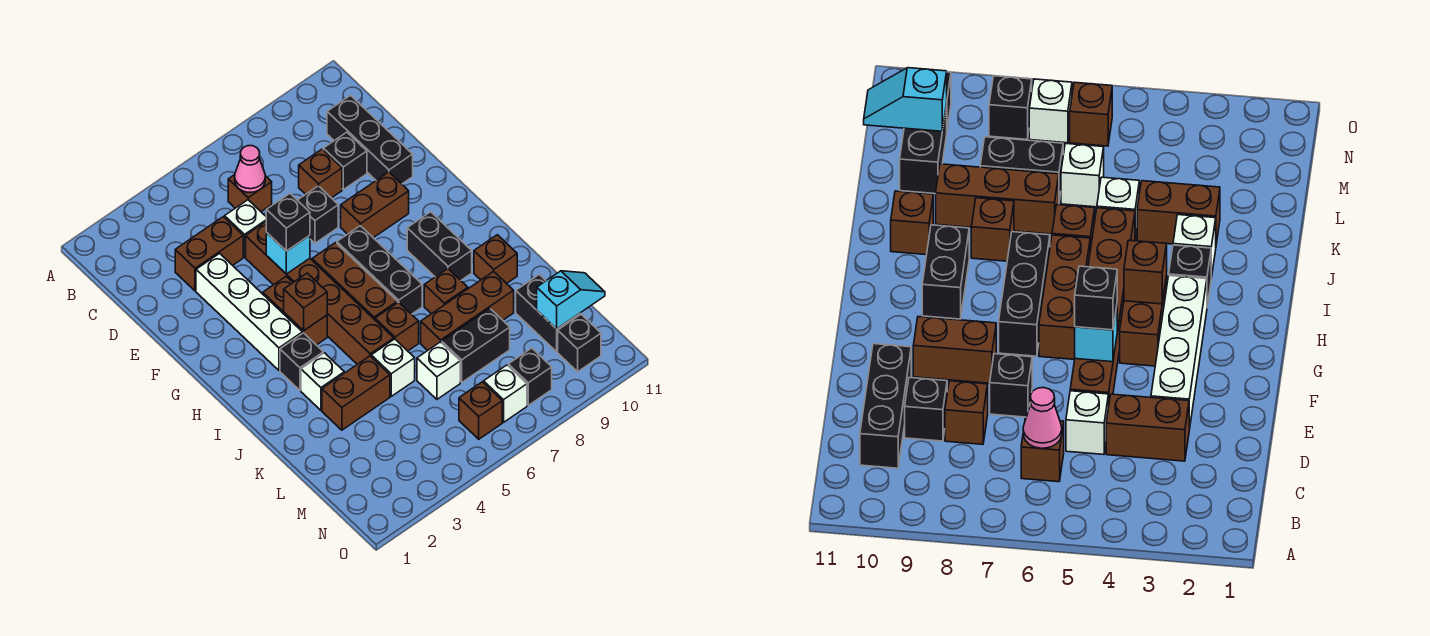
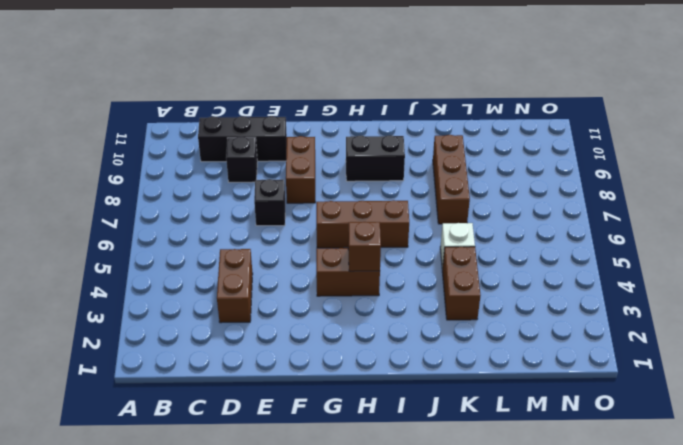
none -> brown brick C6 level 1
none -> white brick D5 level 1
none -> brown brick D8 level 1
none -> white brick E3:H3 level 1

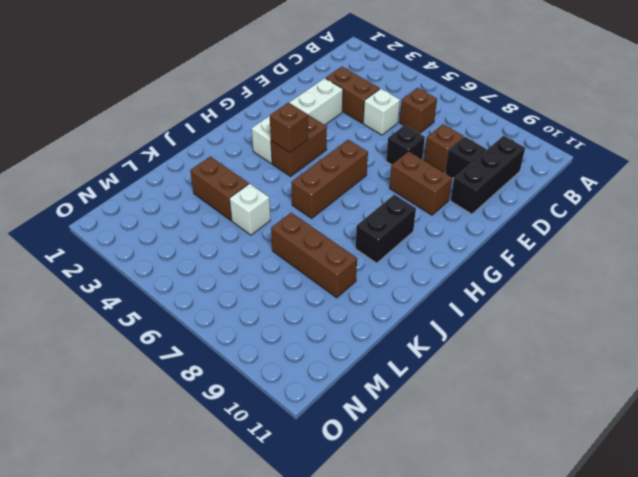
none -> brown brick E5:J5 level 1
none -> black brick G7:I7 level 1
none -> black brick I3 level 1
none -> white brick J3 level 1

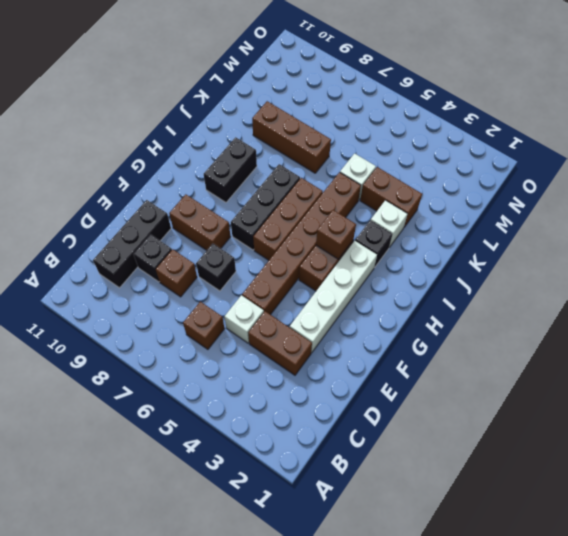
none -> brown brick J6 level 1
none -> brown brick J8 level 1
none -> brown brick J10 level 1
none -> white brick L6 level 1

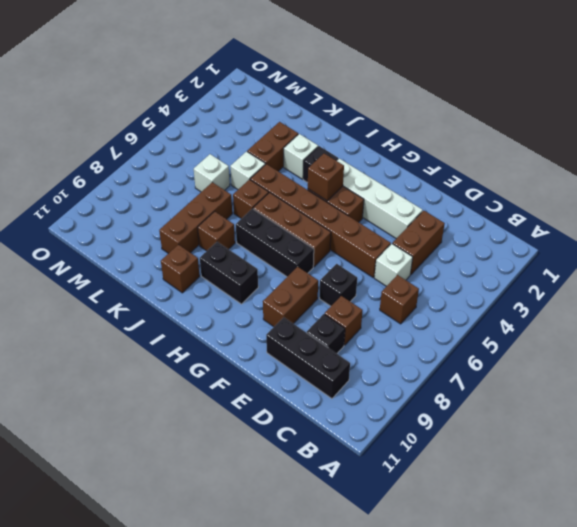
none -> black brick L7:L8 level 1
none -> black brick L10:M10 level 1
none -> brown brick N6 level 1
none -> white brick N7 level 1

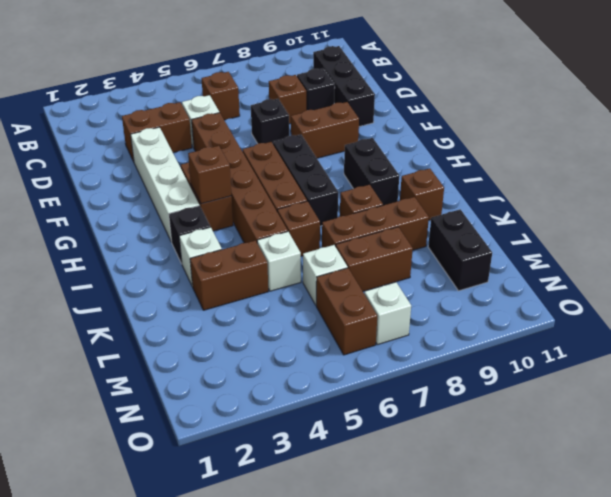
brown brick L7:L8 level 1 -> black brick L7:L8 level 1
brown brick M6:N6 level 1 -> brown brick N6 level 1
none -> black brick N8 level 1
none -> black brick N10 level 1
none -> pink cone C6 level 2
none -> cyan brick F5 level 2

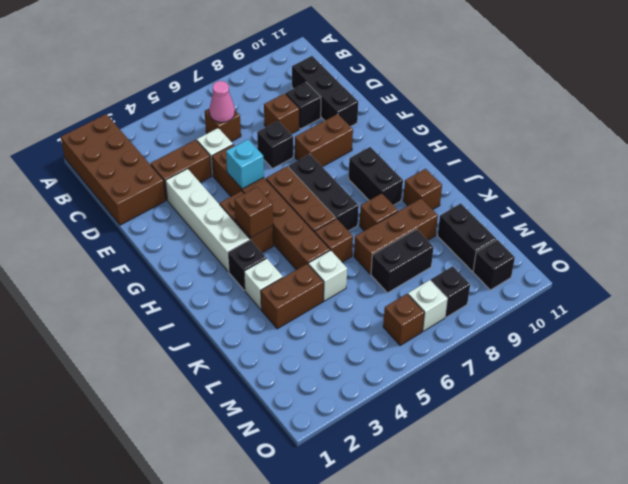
brown brick A1:D2 level 1 -> none
none -> white brick L6 level 1
none -> cyan slope M10:M11 level 2 top 10
none -> black brick F5 level 3

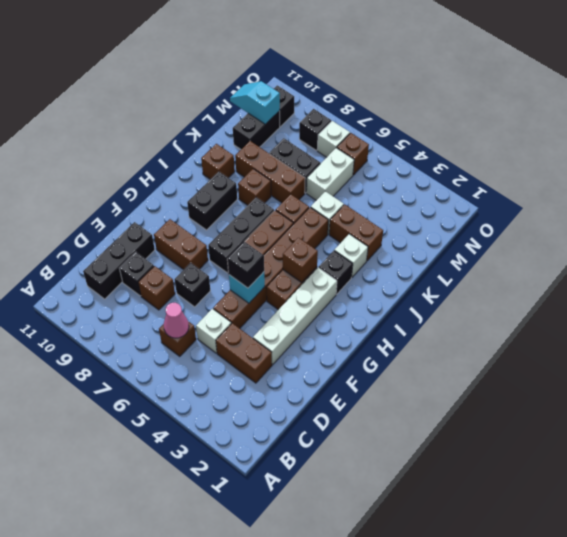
white brick L6:M6 level 1 -> white brick L6 level 1

